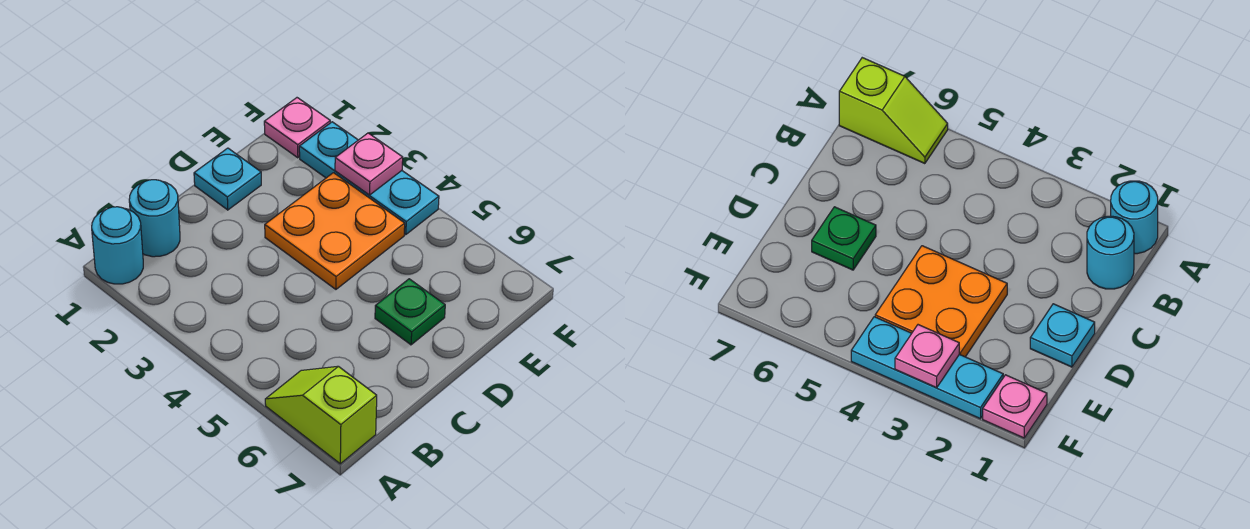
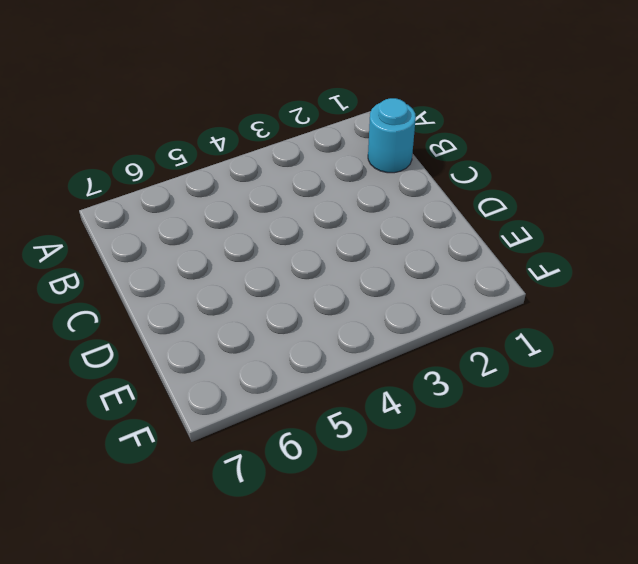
none -> cyan round brick A1 level 1
none -> lime slope A6:A7 level 1 top 7

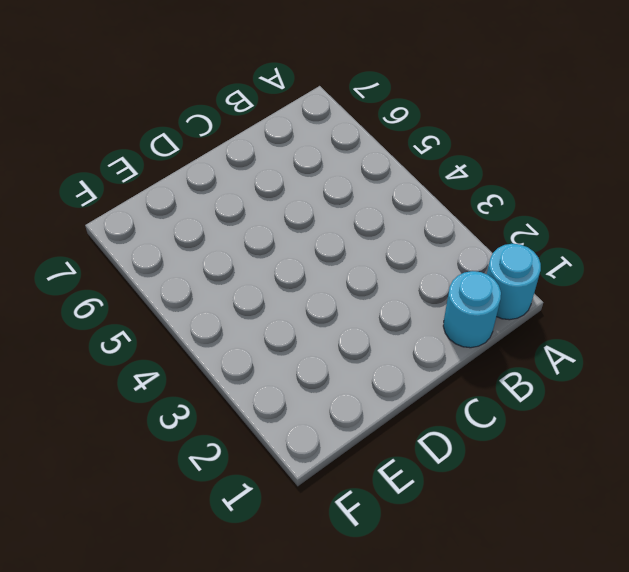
none -> lime slope A6:A7 level 1 top 7
none -> cyan plate D1 level 1

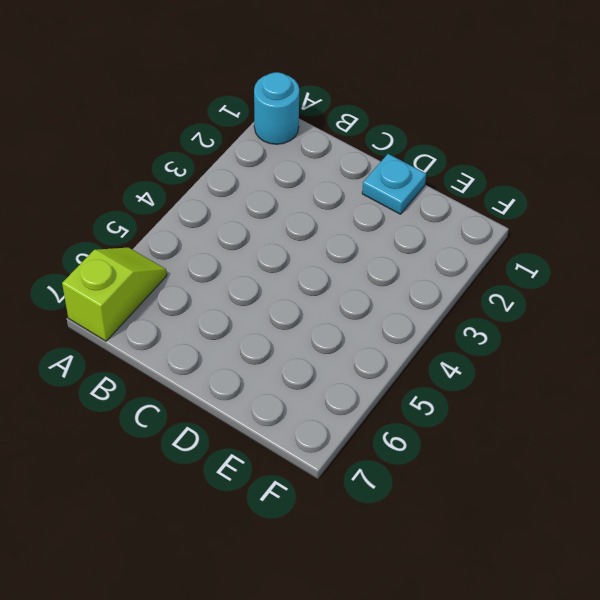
none -> cyan round brick B1 level 1
none -> orange plate D3:E4 level 1

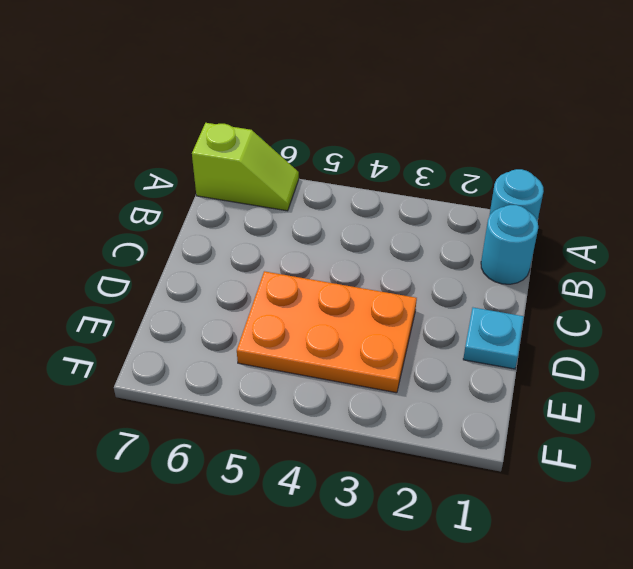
orange plate D3:E5 level 1 -> orange plate D3:E4 level 1
none -> green plate D6 level 1
none -> pink plate F1 level 1

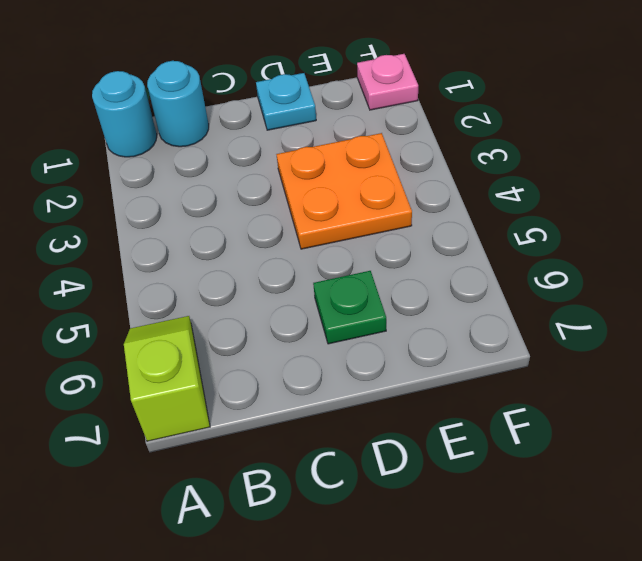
none -> cyan plate F2:F4 level 1
none -> pink plate F3 level 2

